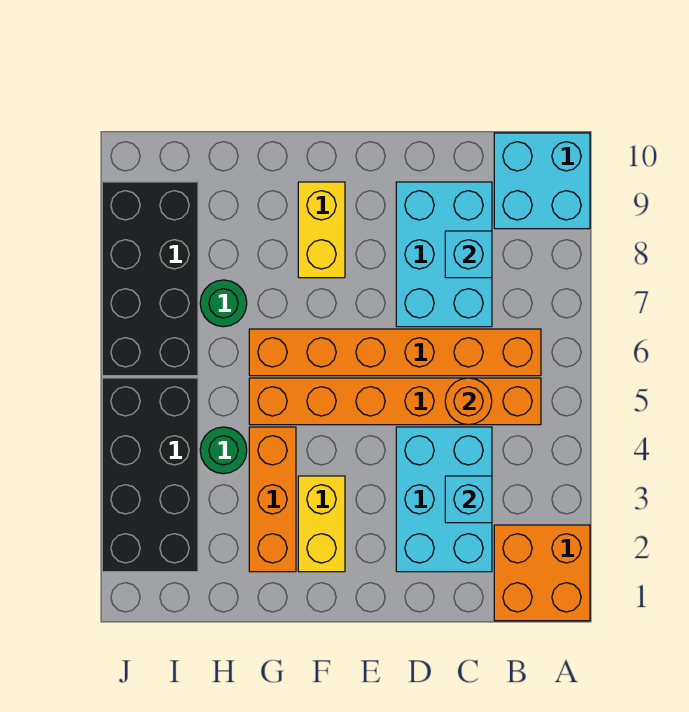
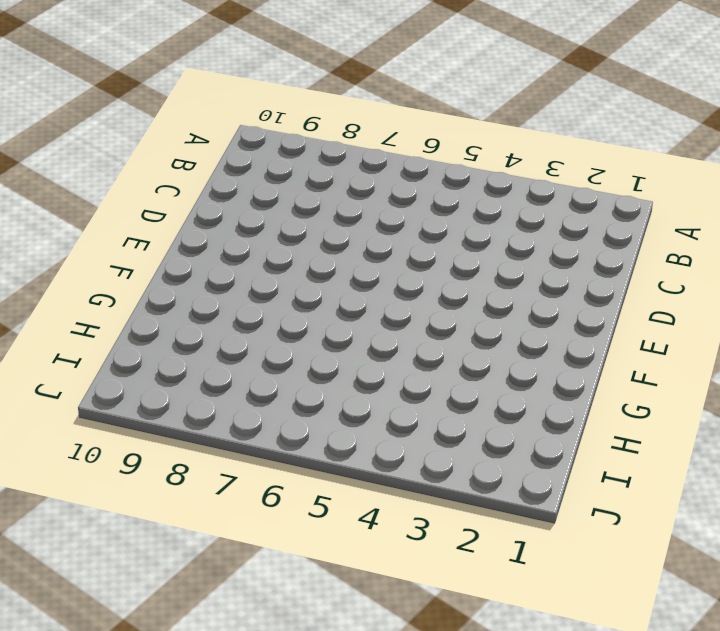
none -> orange brick A1:B2 level 1
none -> cyan brick A9:B10 level 1
none -> orange brick B5:G5 level 1

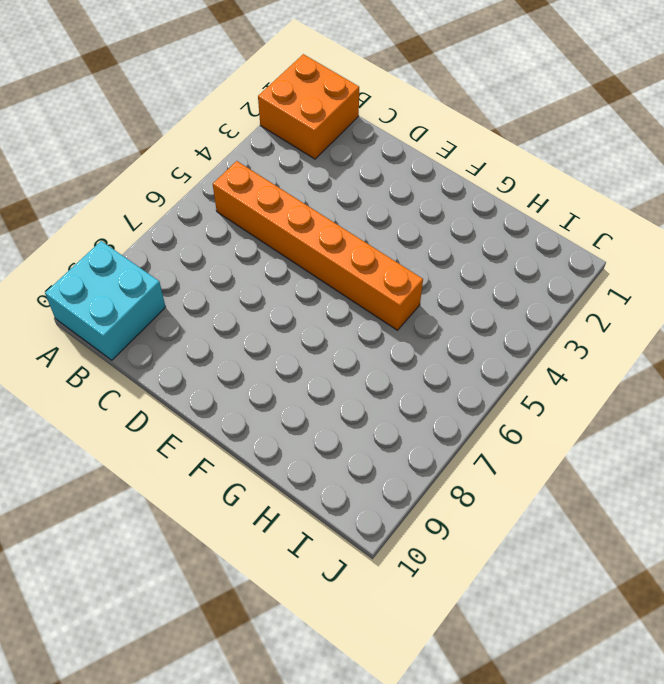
none -> orange brick B6:G6 level 1
none -> cyan brick C2:D4 level 1
none -> cyan brick C7:D9 level 1

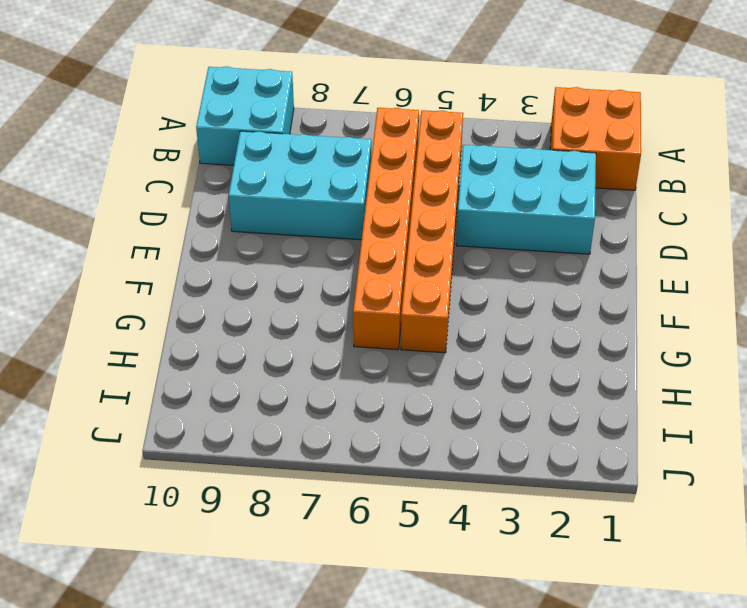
none -> yellow brick F2:F3 level 1
none -> yellow brick F8:F9 level 1
none -> orange brick G2:G4 level 1

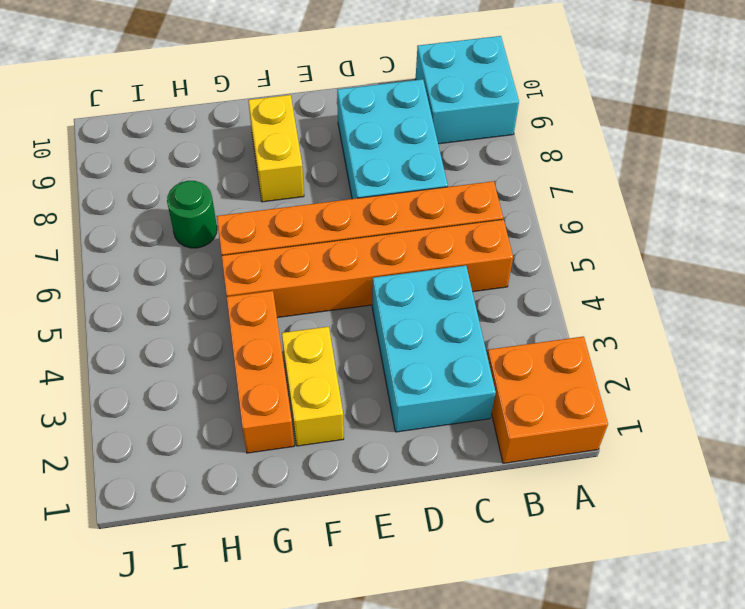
none -> green round brick H4 level 1
none -> black brick I2:J5 level 1
none -> black brick I6:J9 level 1

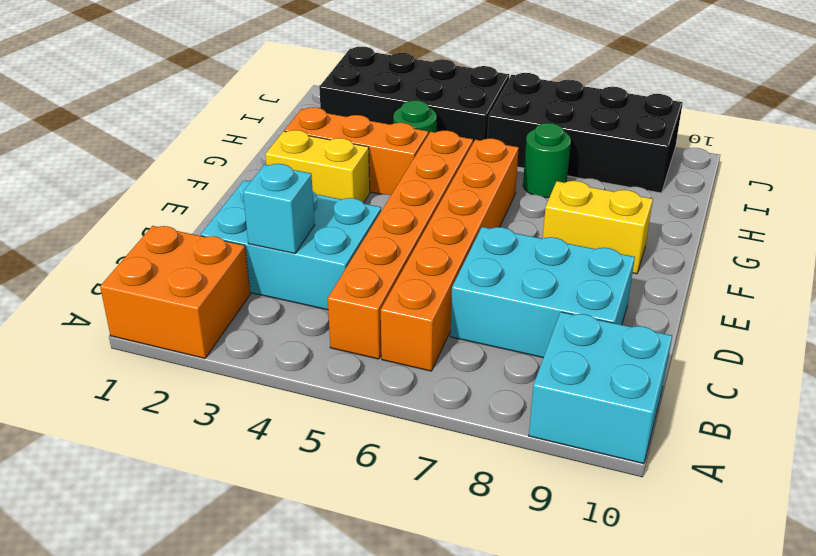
none -> orange round brick C5 level 2
none -> cyan brick C8 level 2

